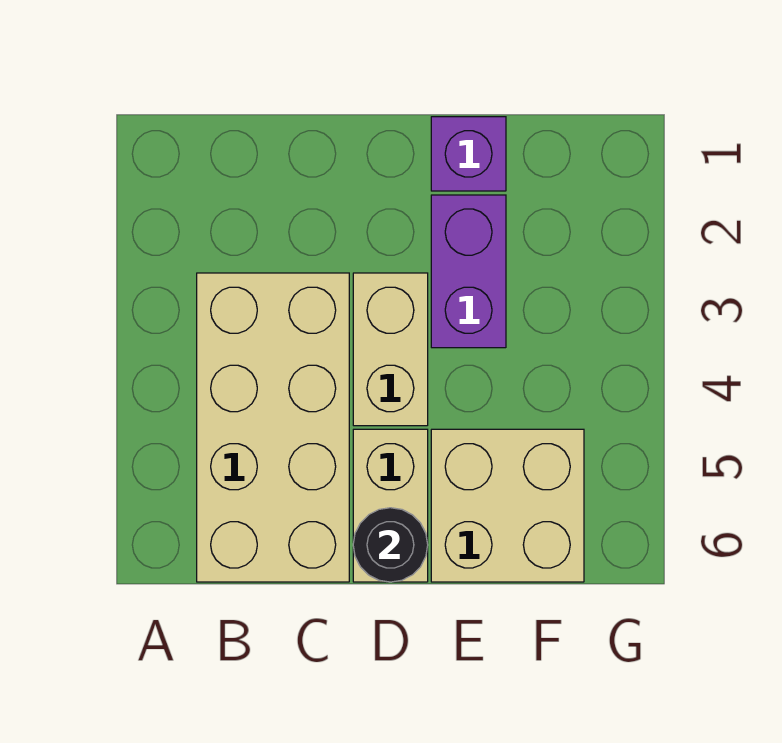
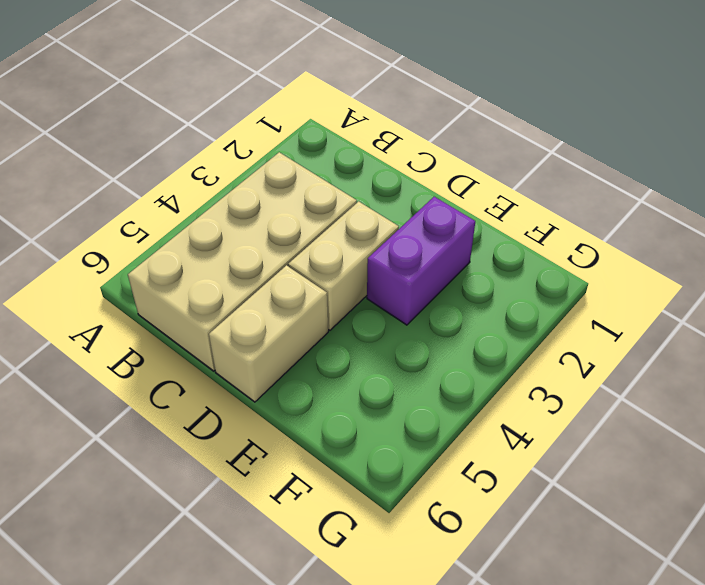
none -> purple brick E1 level 1
none -> tan brick E5:F6 level 1

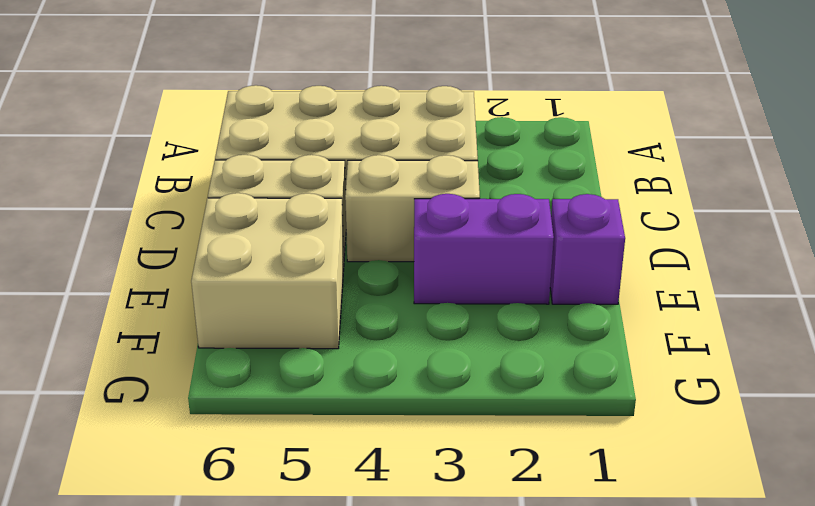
none -> black round brick D6 level 2

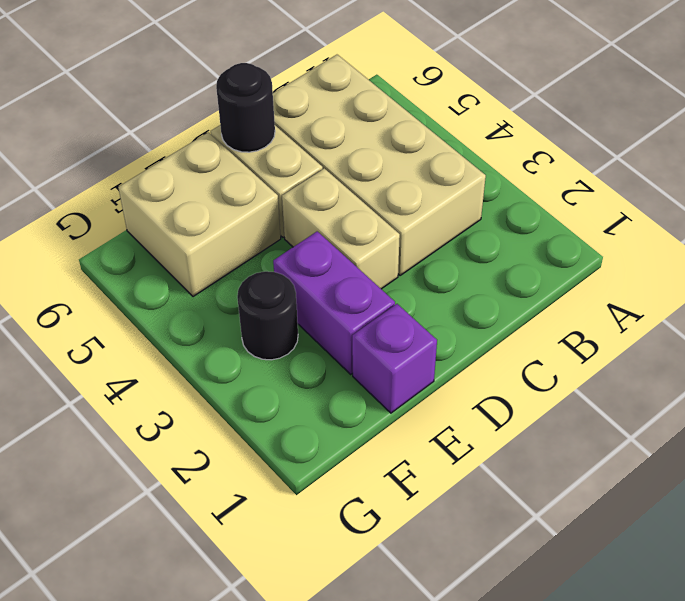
black round brick F3 level 1 -> none

